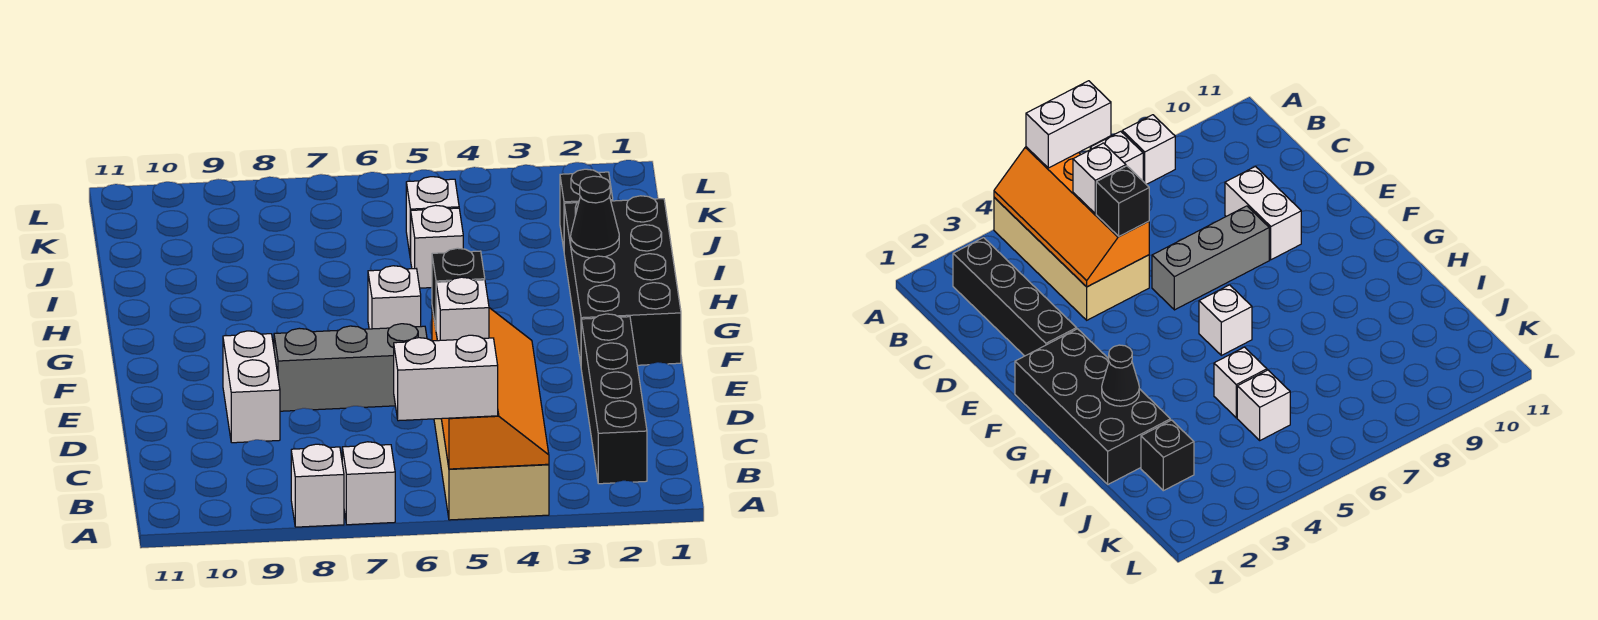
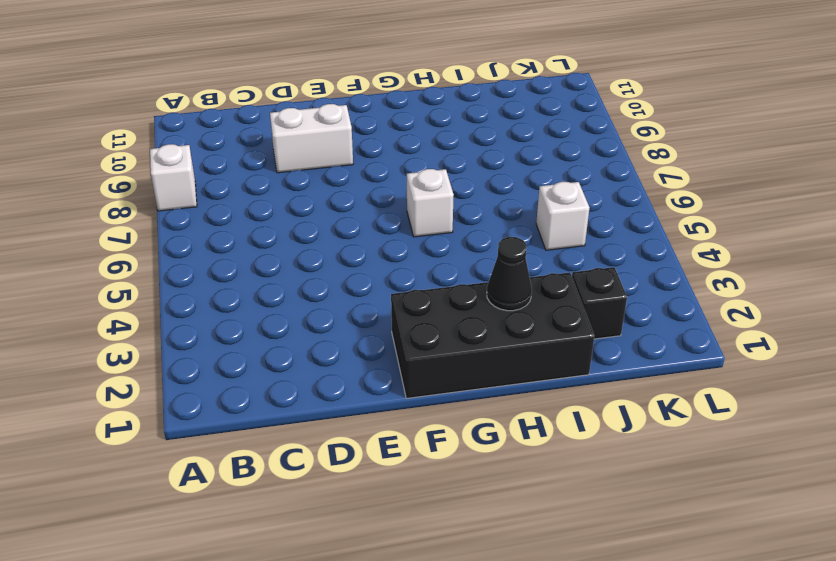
none -> tan brick A4:D5 level 1
none -> white brick A7 level 1
none -> black brick B2:E2 level 1

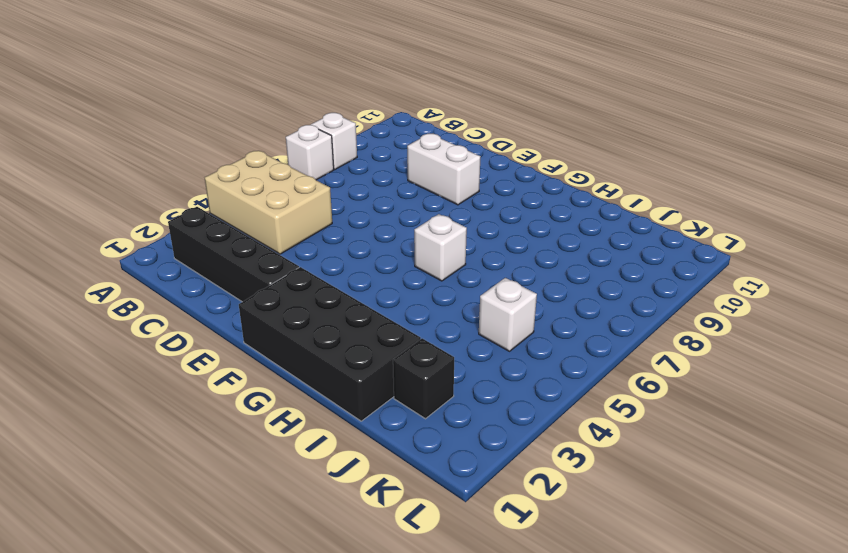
tan brick A4:C5 level 1 -> tan brick A4:D5 level 1
none -> grey brick E6:E8 level 1
none -> white brick I5 level 1
none -> orange slope A4:D5 level 2 top 5

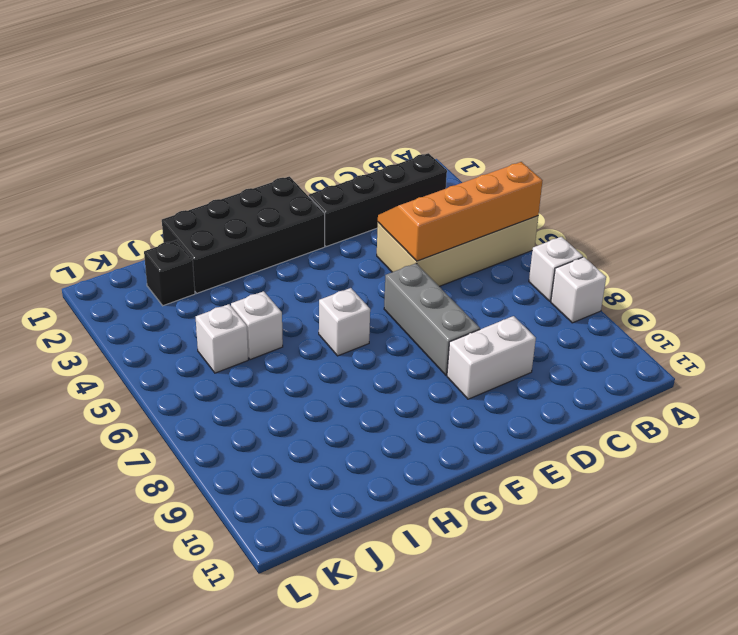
none -> black cone H2 level 2
none -> white brick A5:A6 level 3
none -> white brick C5 level 3

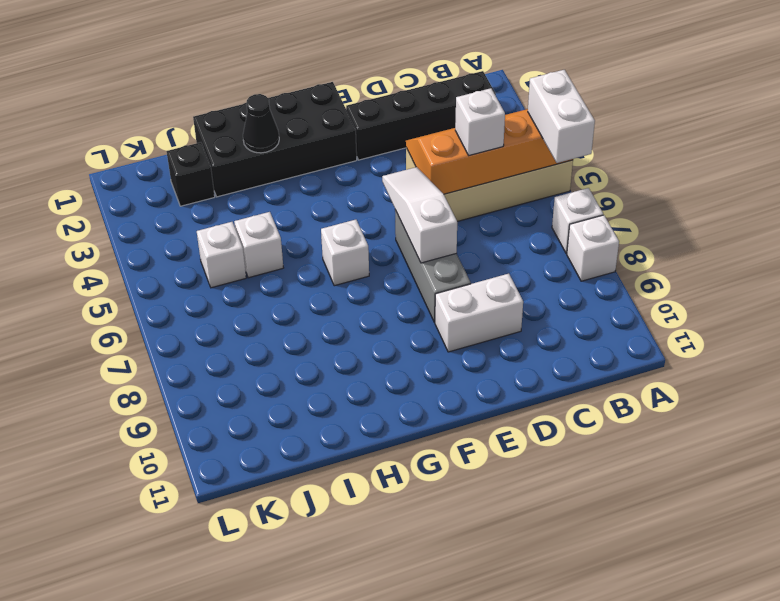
white slope E5:E7 level 2 top 7 -> none
none -> black brick D5 level 3

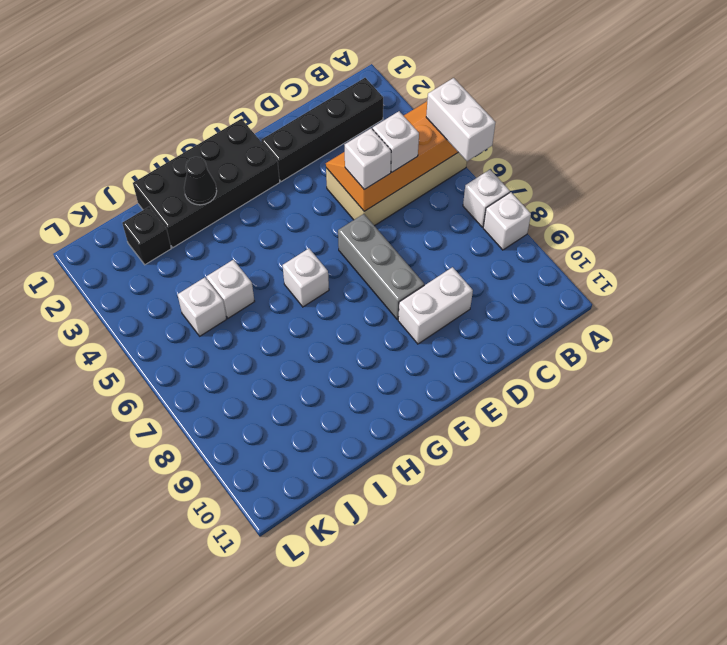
white brick D5 level 3 -> black brick D5 level 3

